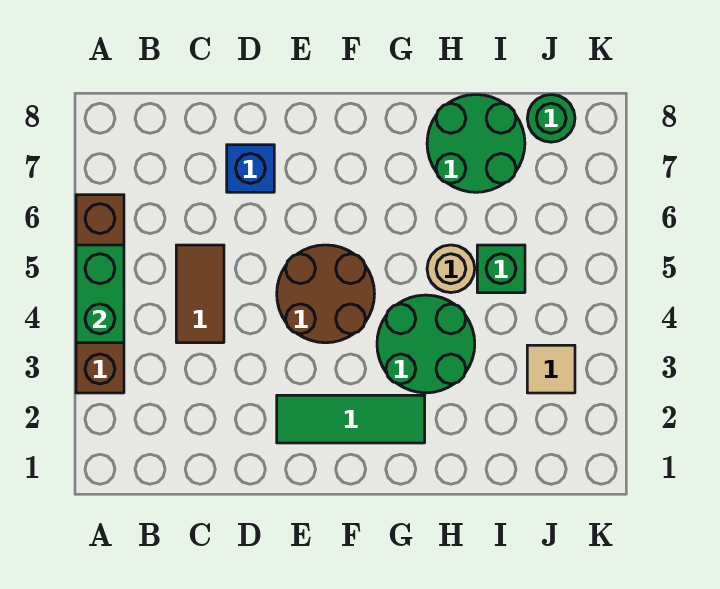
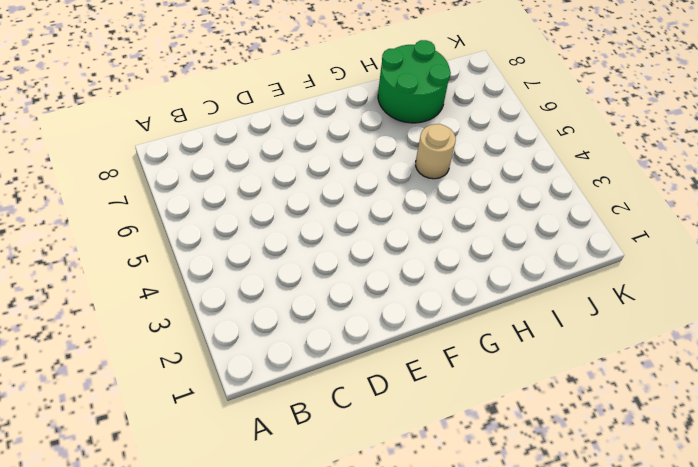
none -> brown brick A3:A6 level 1
none -> brown tile C4:C5 level 1
none -> blue brick D7 level 1

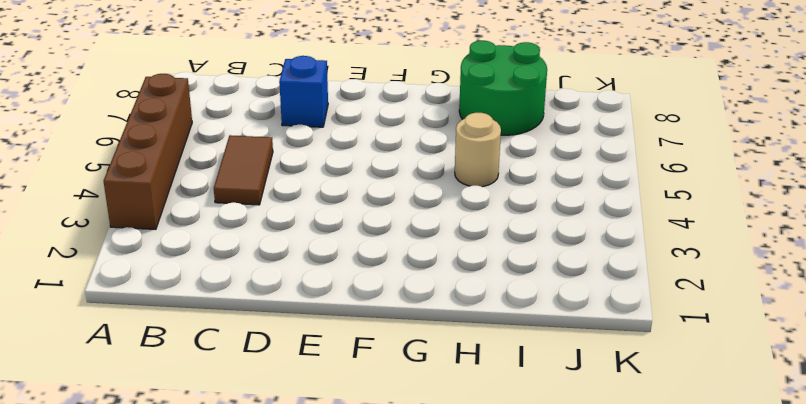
none -> green tile E2:G2 level 1
none -> brown round brick E4:F5 level 1
none -> green round brick G3:H4 level 1

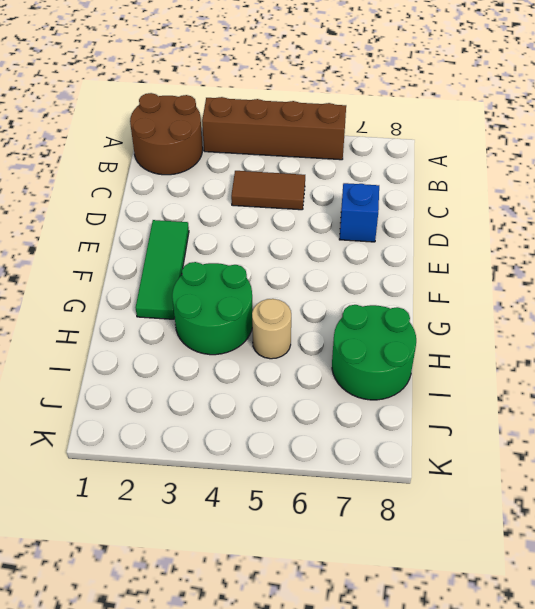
brown round brick A1:B2 level 1 -> brown round brick E4:F5 level 1
none -> green brick I5 level 1
none -> tan tile J3 level 1
none -> green round brick J8 level 1

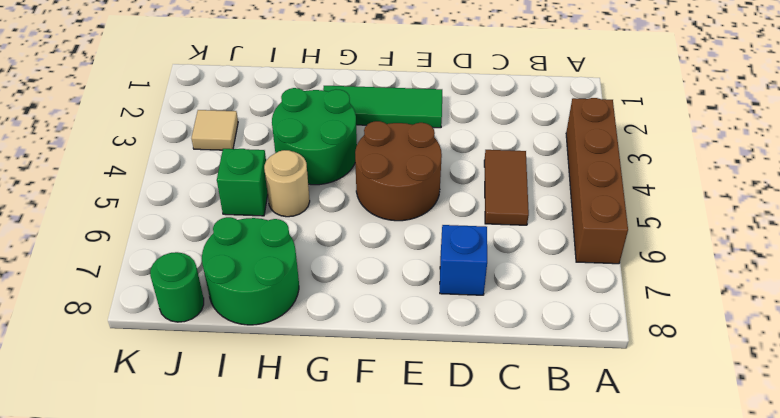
none -> green brick A4:A5 level 2

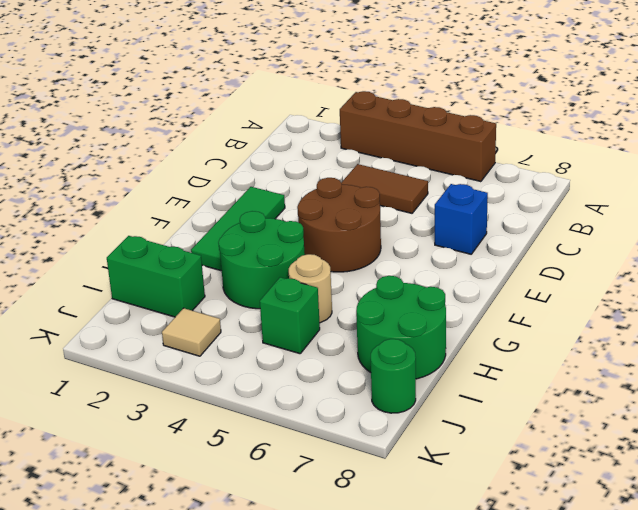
green brick I1:I2 level 1 -> green brick A4:A5 level 2

